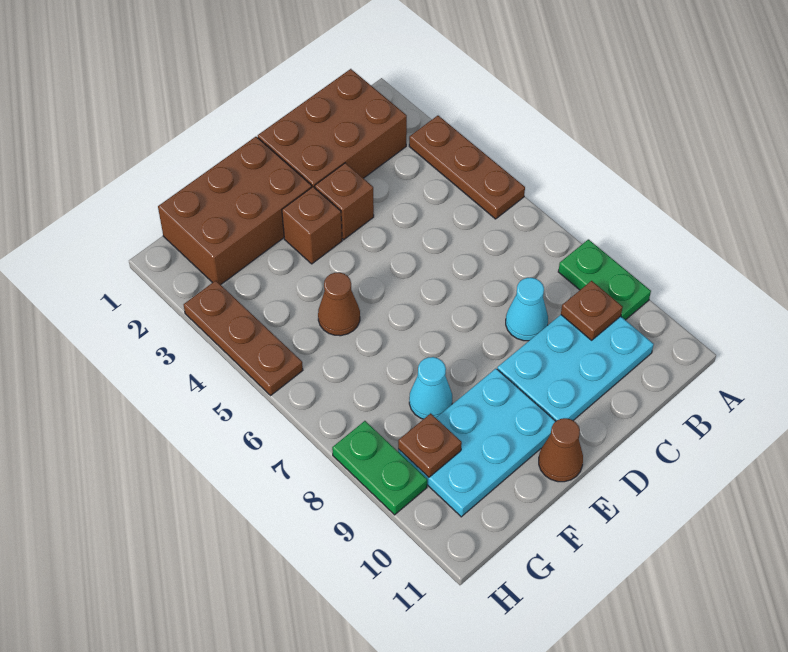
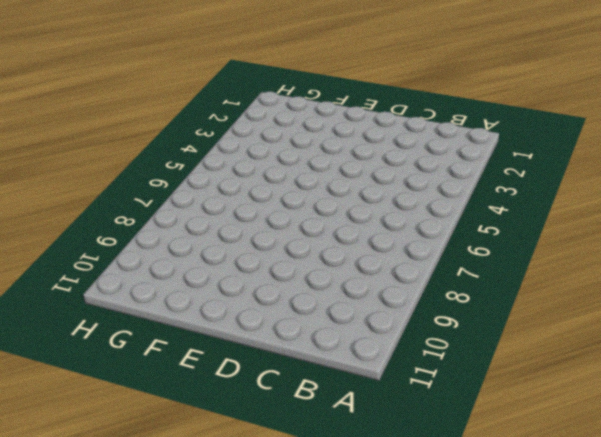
none -> brown plate A3:A5 level 1
none -> green plate A8:A9 level 1
none -> brown brick B1:D2 level 1

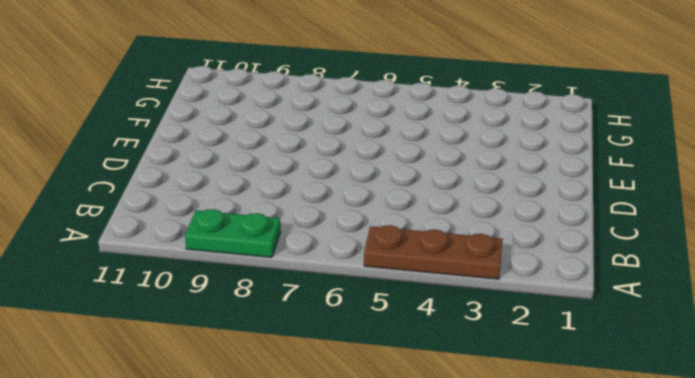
none -> brown brick B1:D2 level 1
none -> cyan plate B9:D10 level 1
none -> cyan cone C8 level 1

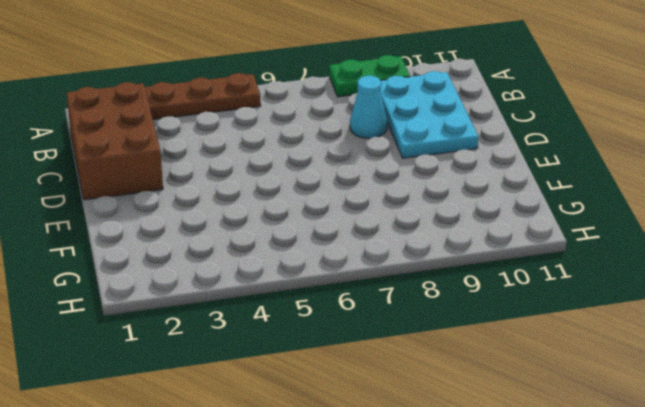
none -> brown brick D3 level 1
none -> brown brick E1:G2 level 1
none -> brown brick E3 level 1

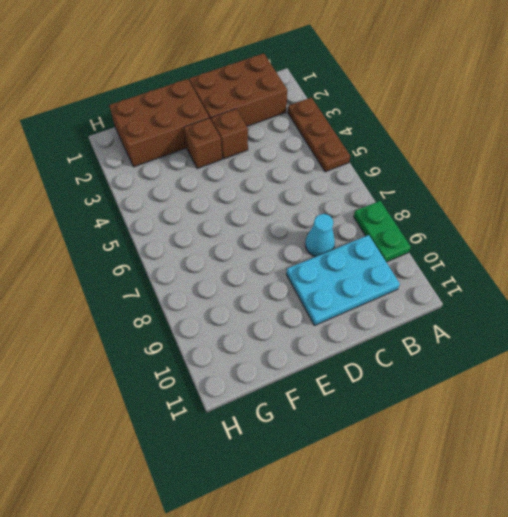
none -> cyan plate E9:G10 level 1
none -> brown cone E11 level 1
none -> brown cone F5 level 1

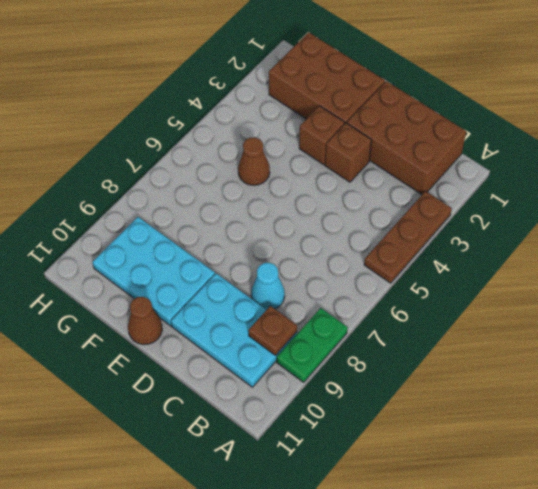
none -> cyan cone F8 level 1
none -> brown plate H3:H5 level 1
none -> green plate H8:H9 level 1

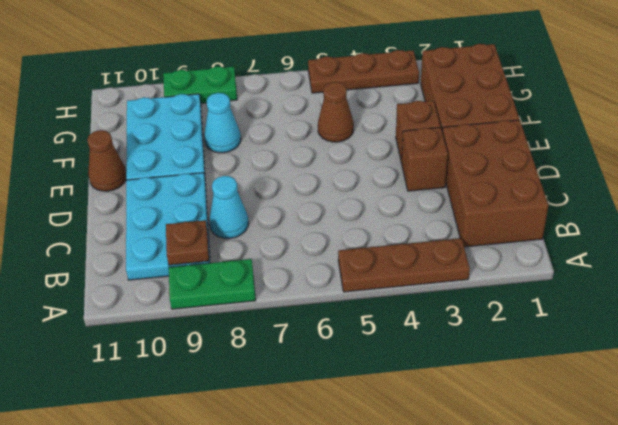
none -> brown plate G9 level 2

